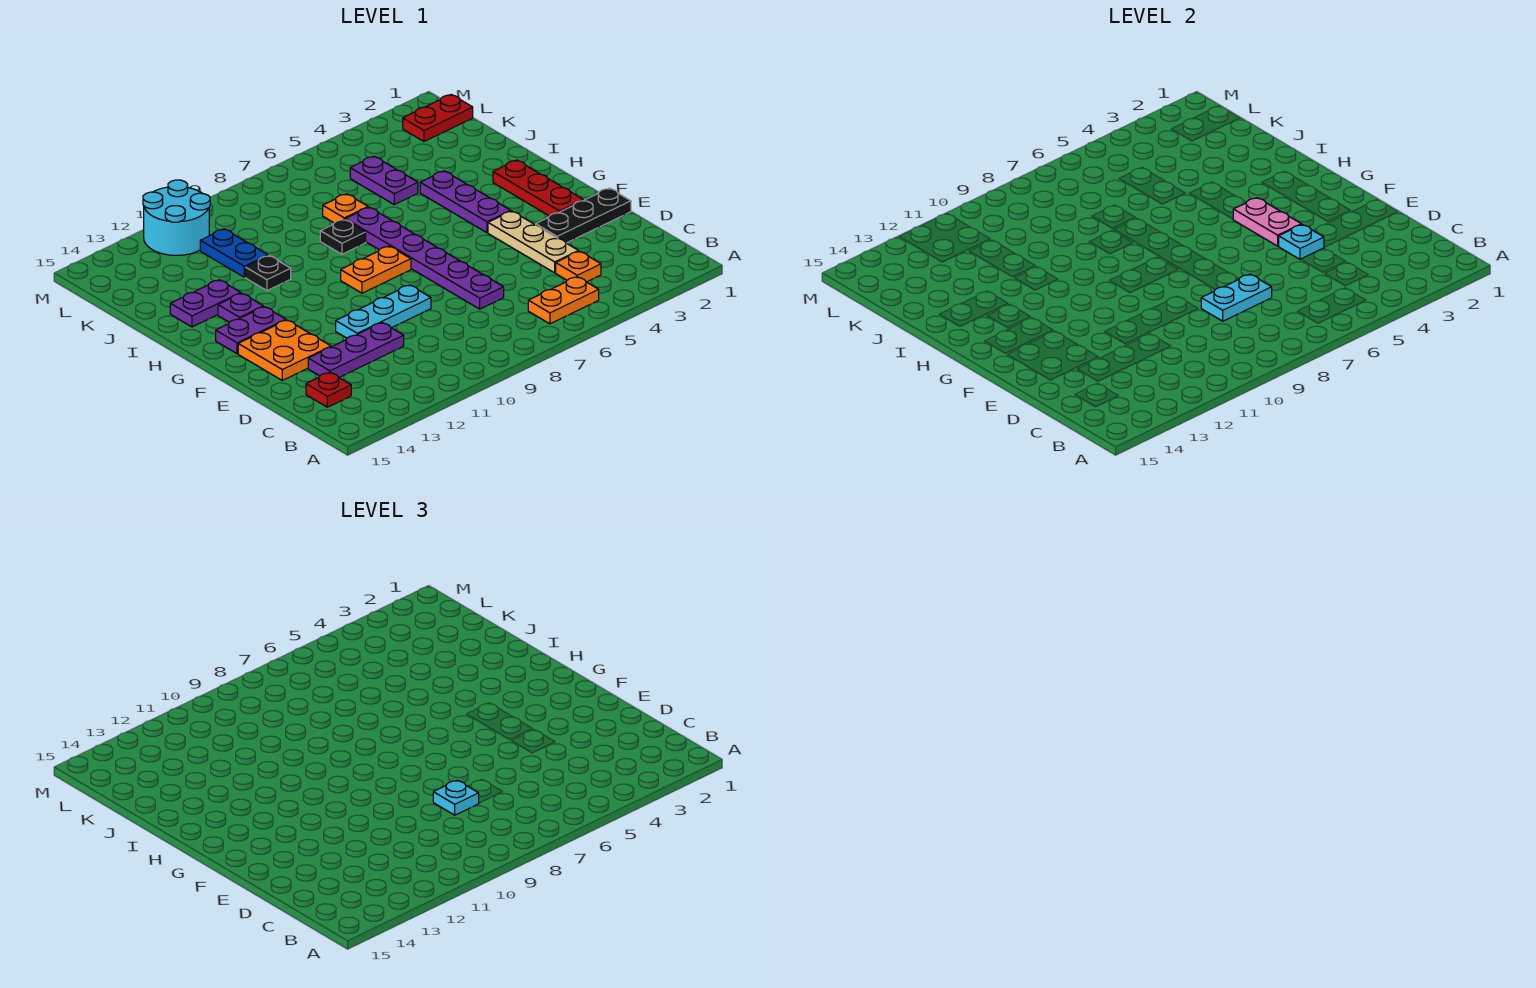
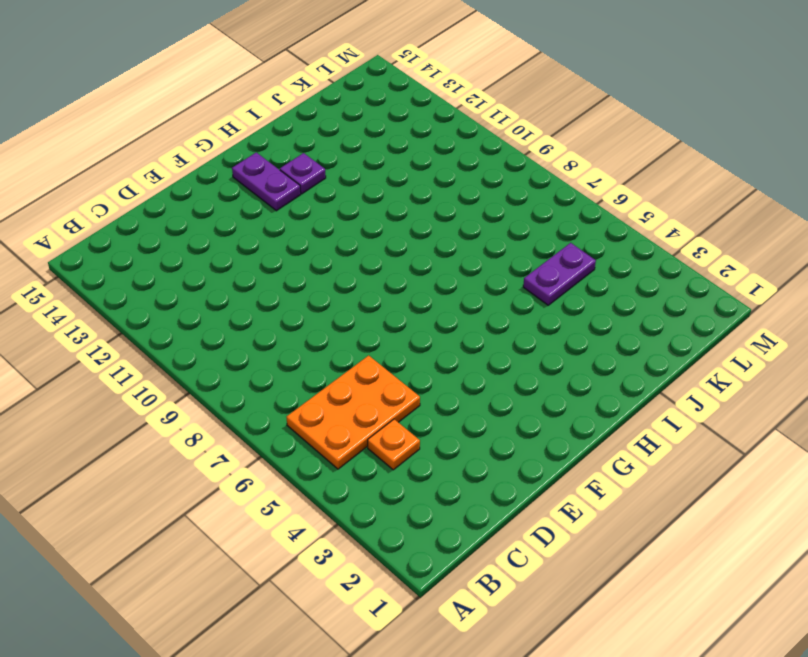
orange plate B5:D6 level 1 -> orange plate B5:B6 level 1
none -> red plate C14 level 1
none -> tan plate D4:F4 level 1
none -> purple plate D7:I7 level 1

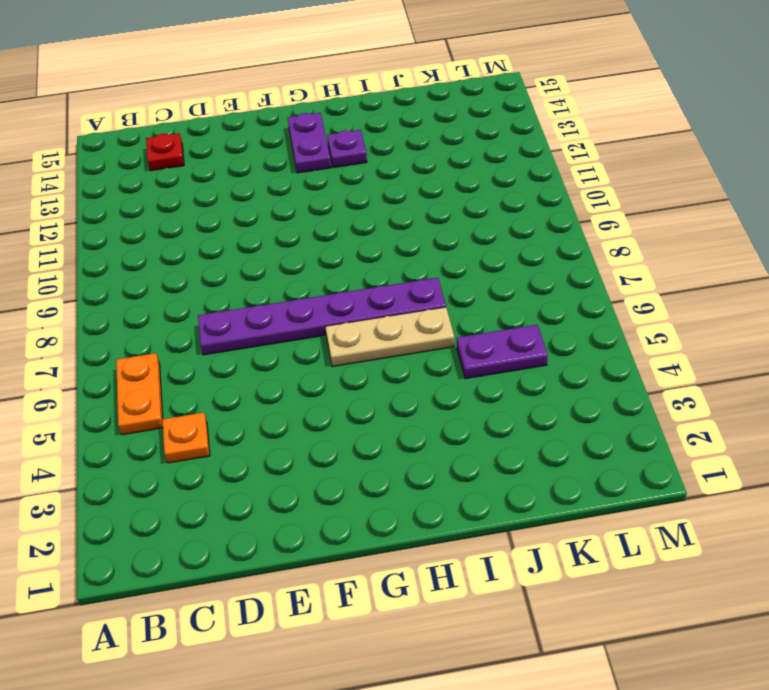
tan plate G6:I6 level 1 -> tan plate D4:F4 level 1
none -> purple plate D11:D13 level 1
none -> black plate E1:E3 level 1
none -> cyan plate E9:E11 level 1

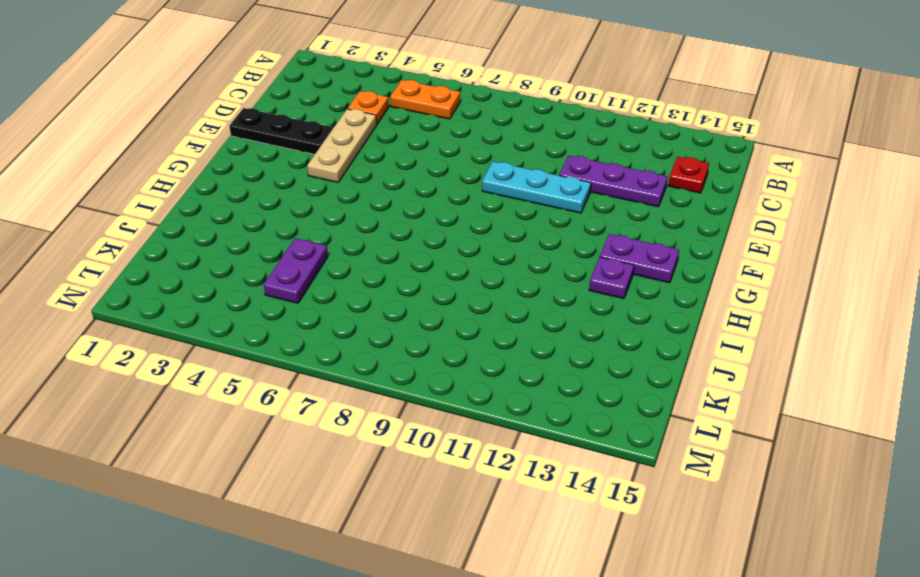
none -> purple plate D7:I7 level 1
none -> orange plate E13:F14 level 1
none -> red plate F2:H2 level 1

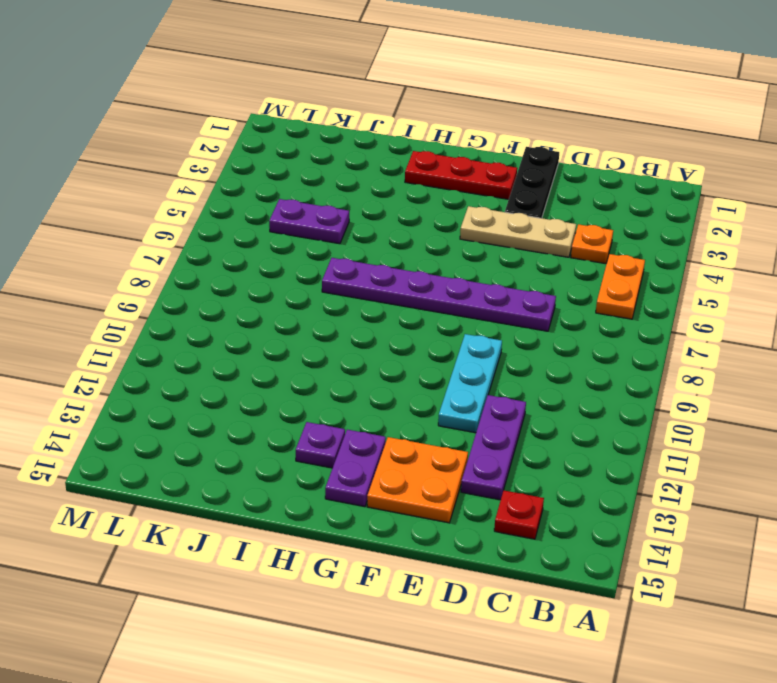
none -> purple plate G4:I4 level 1
none -> orange plate G8:G9 level 1
none -> black plate I8 level 1

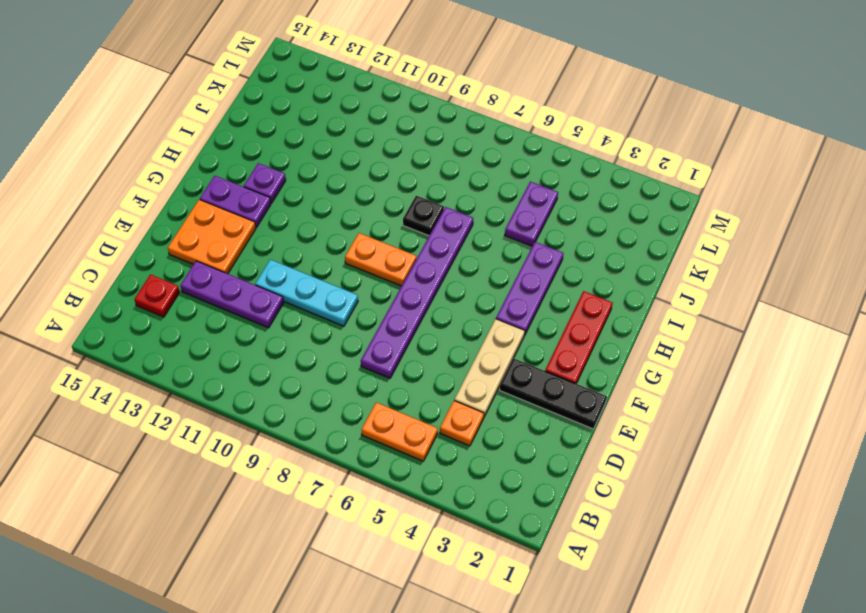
none -> black plate I11 level 1
none -> purple plate I13:I14 level 1
none -> orange plate J7 level 1

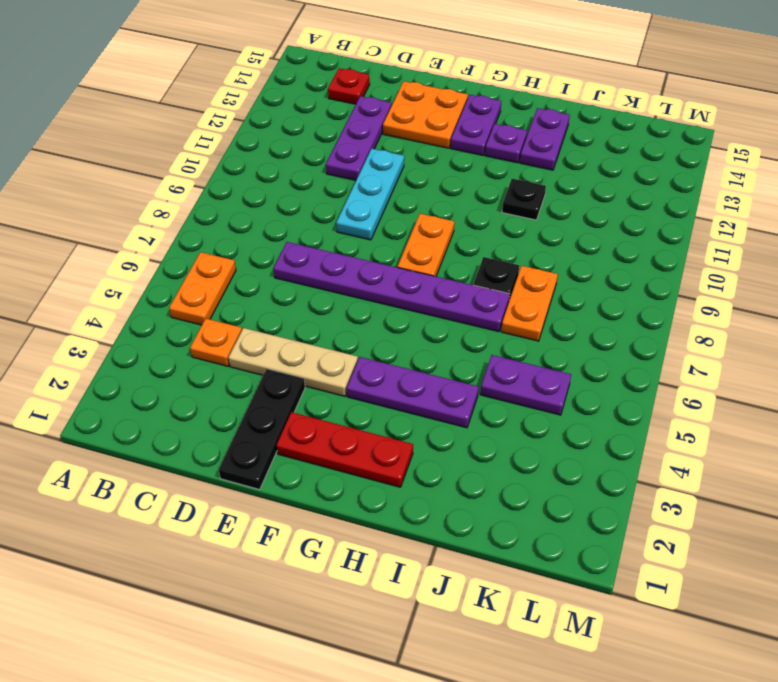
orange plate J7:J8 level 1 -> orange plate J7 level 1
none -> blue plate J11:K11 level 1
none -> red plate L1:L2 level 1
none -> cyan round brick L11:M12 level 1

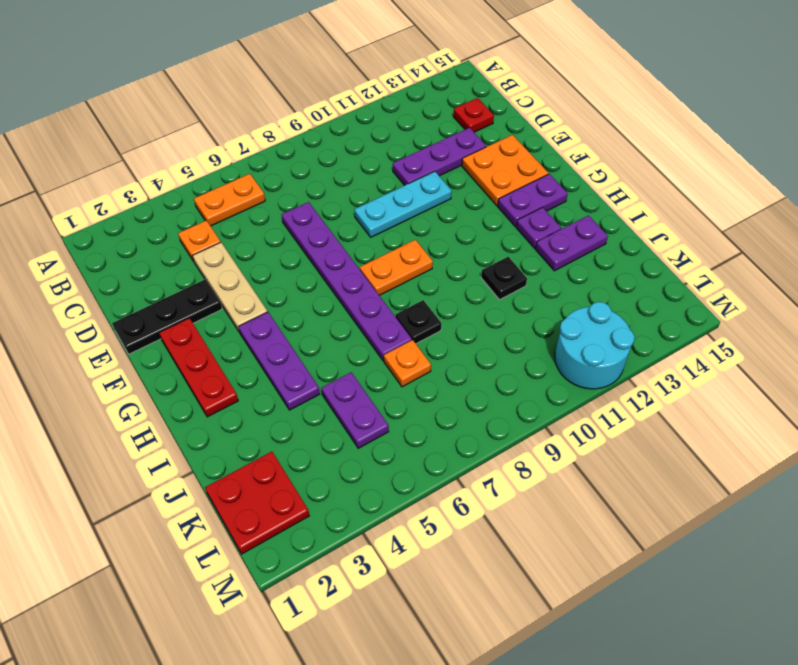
red plate K1:L2 level 1 -> red plate L1:L2 level 1
none -> blue plate J11:K11 level 1
none -> cyan plate D7:D8 level 2
none -> cyan plate E4 level 2

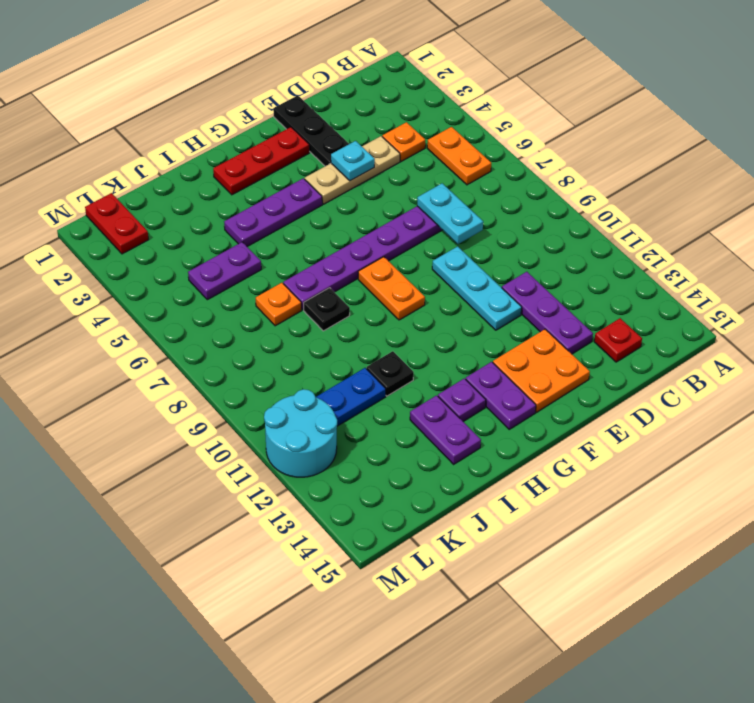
none -> pink plate F4:G4 level 2
none -> cyan plate D8 level 3

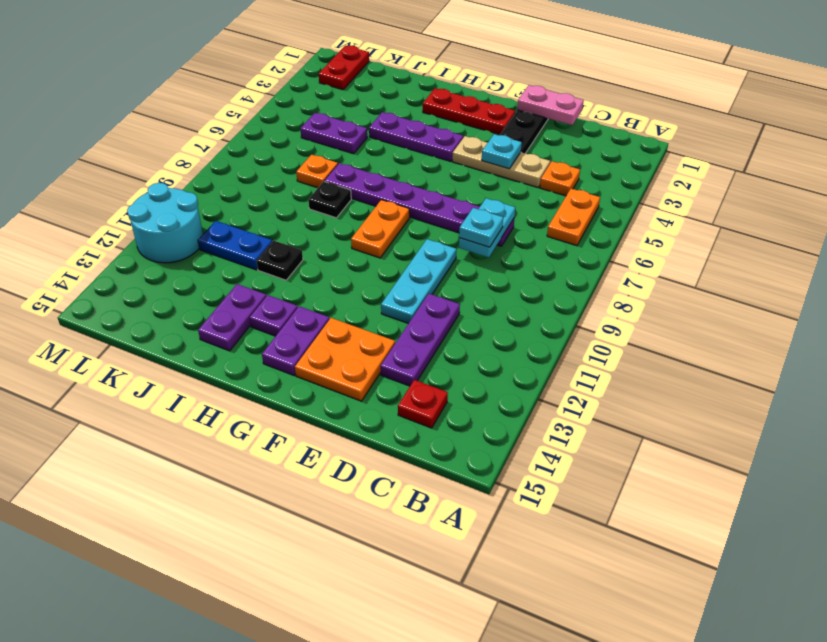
pink plate D1:E1 level 2 -> pink plate F4:G4 level 2

